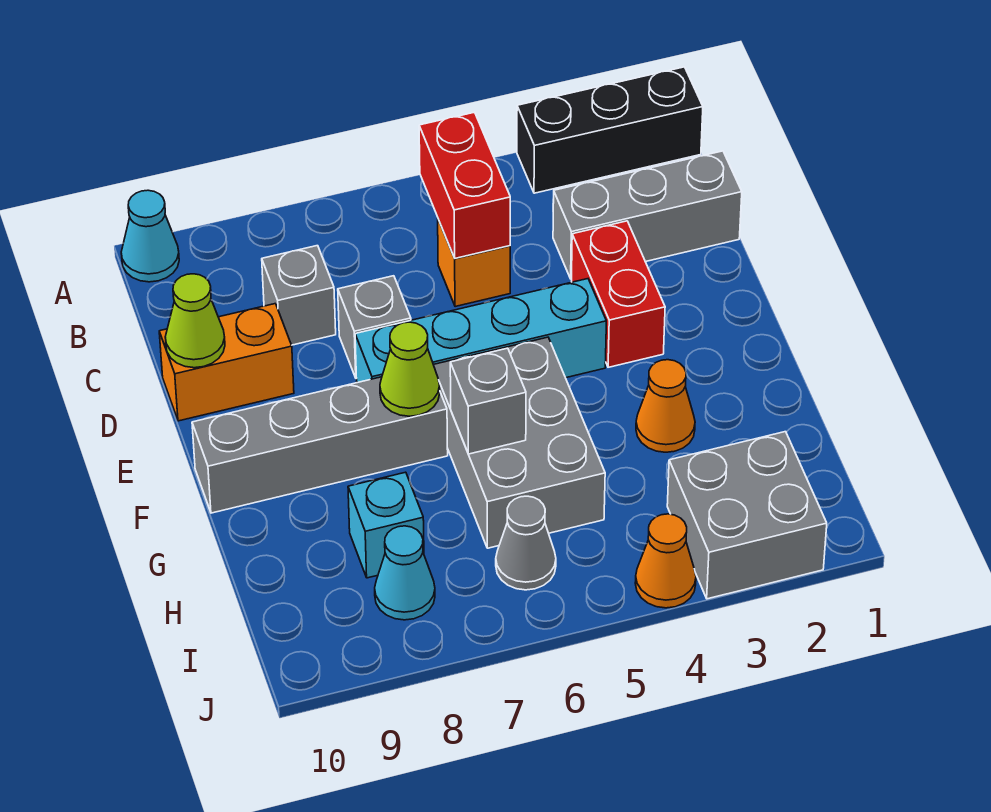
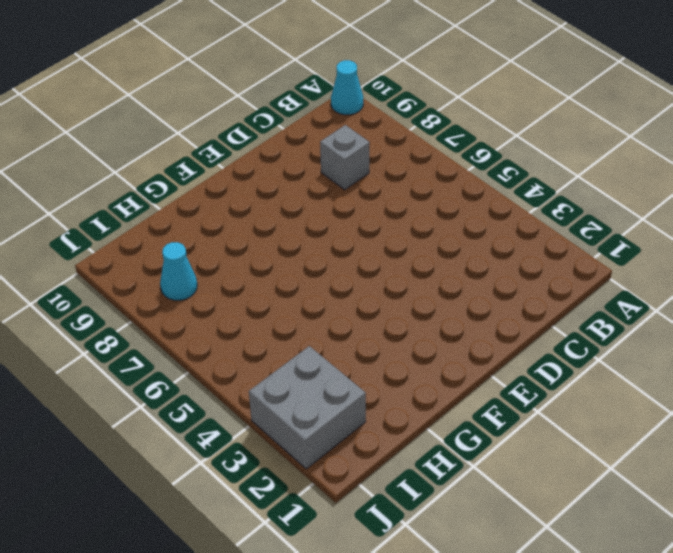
none -> black brick A1:A3 level 1
none -> grey brick C1:C3 level 1
none -> orange brick C5 level 1

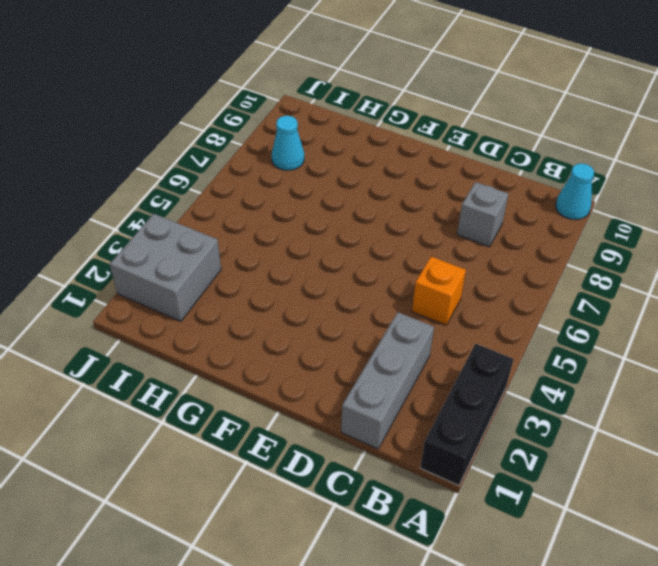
none -> red brick D3:E3 level 1
none -> grey brick D7 level 1
none -> orange brick D9:D10 level 1

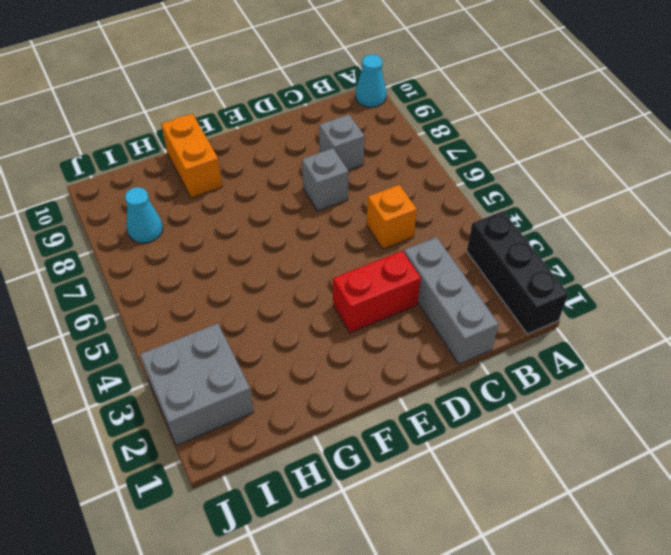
orange brick G9:G10 level 1 -> orange brick D9:D10 level 1
none -> cyan brick E4:E7 level 1
none -> grey brick F5:H6 level 1
none -> grey brick F7:F10 level 1

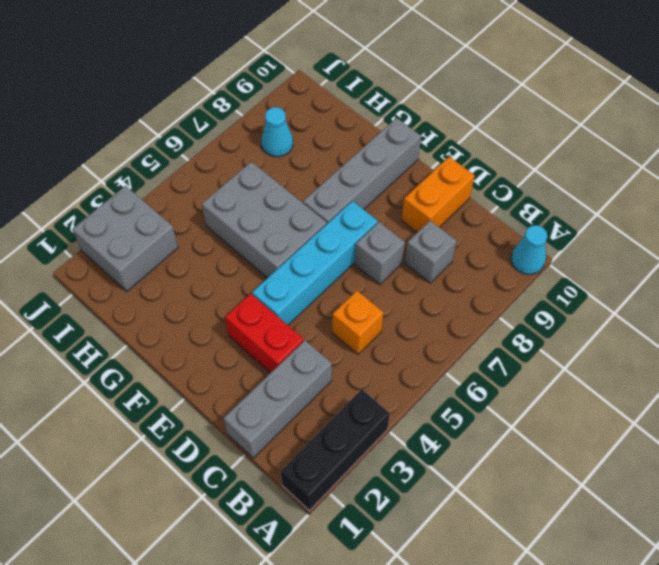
none -> orange cone G3 level 1
none -> cyan brick H8 level 1
none -> grey cone I6 level 1

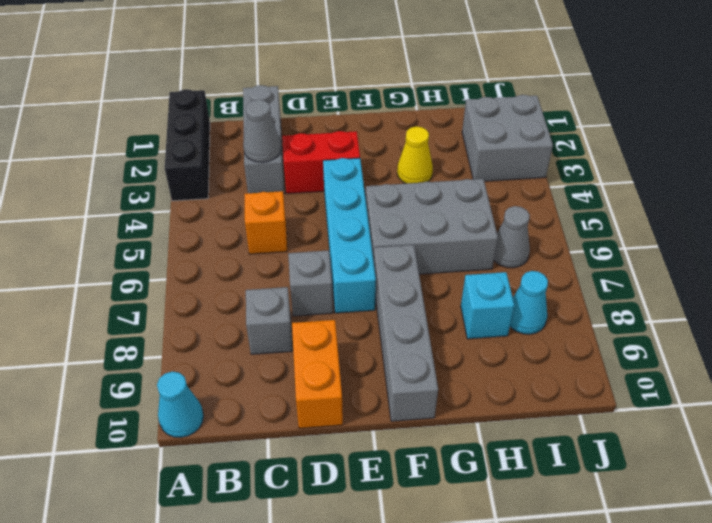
grey cone C3 level 2 -> none
yellow cone G3 level 1 -> orange cone G3 level 1
none -> orange cone J4 level 1
none -> red brick B5:C5 level 2
none -> lime cone D10 level 2

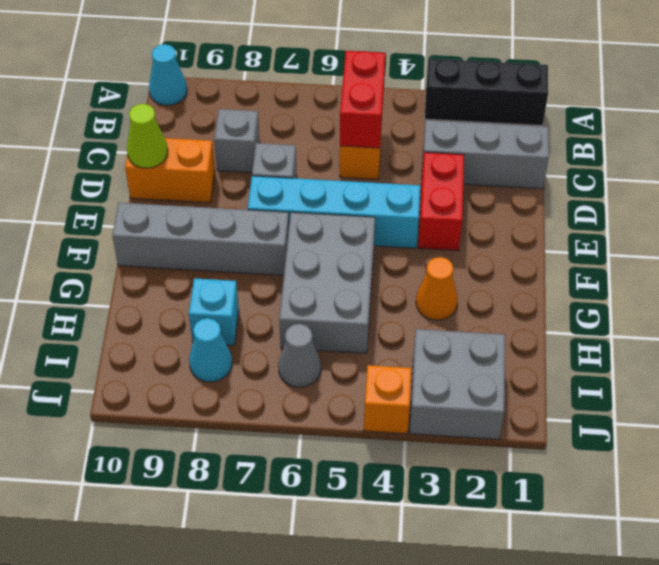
orange brick J4 level 1 -> orange cone J4 level 1
none -> lime cone F7 level 2
none -> grey brick G6 level 2

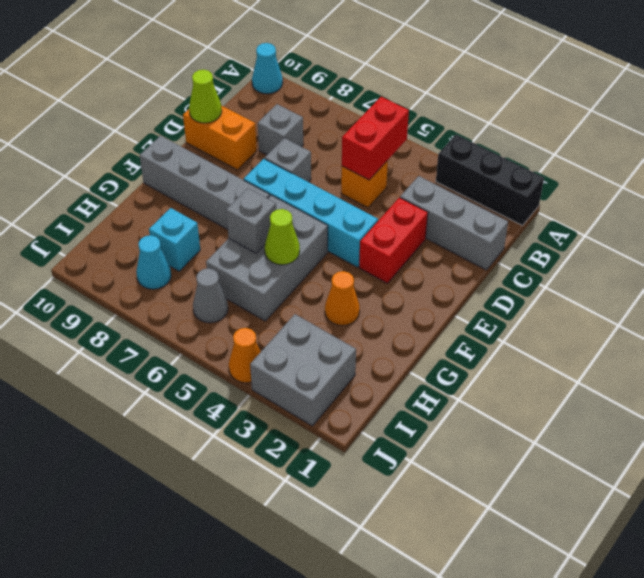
lime cone G5 level 2 -> lime cone F7 level 2

